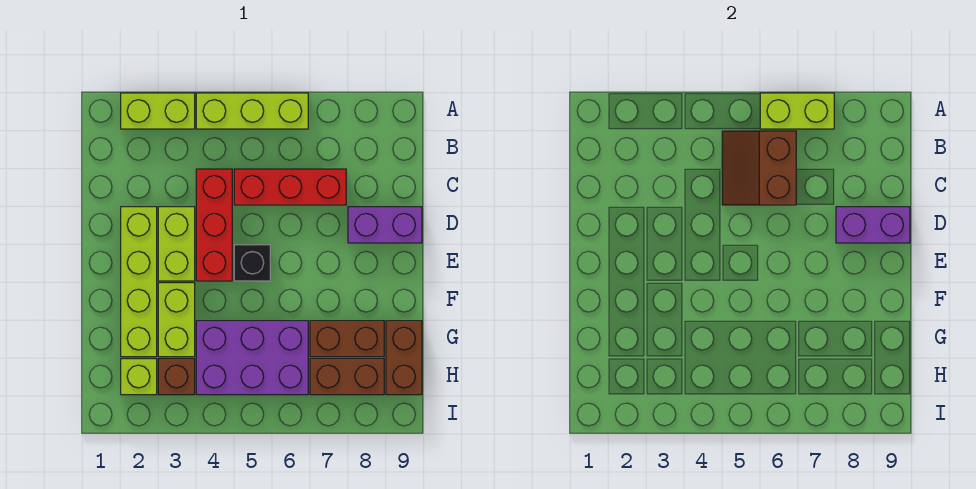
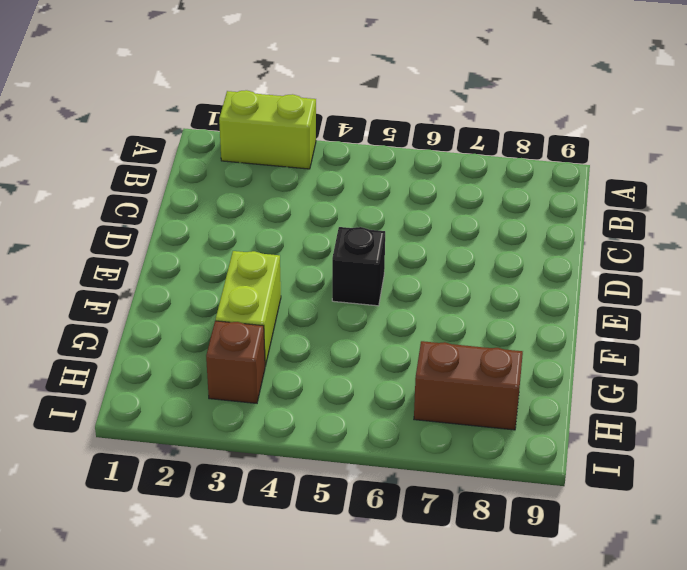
none -> lime brick A4:A6 level 1
none -> red brick C4:E4 level 1
none -> red brick C5:C7 level 1

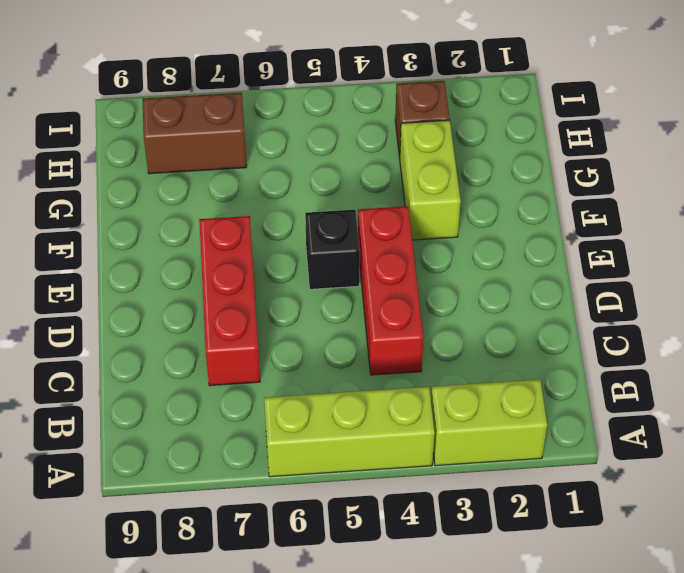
red brick C7:E7 level 1 -> red brick C5:C7 level 1
none -> lime brick D2:G2 level 1
none -> lime brick D3:E3 level 1
none -> purple brick D8:D9 level 1

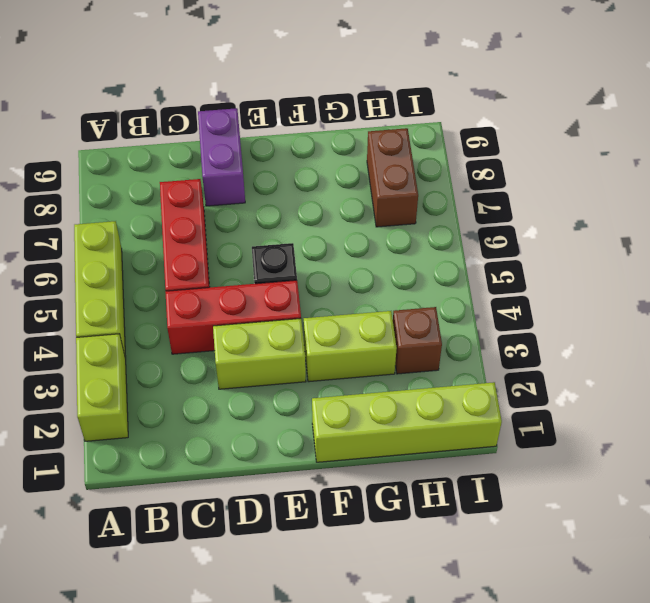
lime brick F1:I1 level 1 -> lime brick D2:G2 level 1
none -> purple brick G4:H6 level 1
none -> brown brick G7:G8 level 1
none -> brown brick G9:H9 level 1

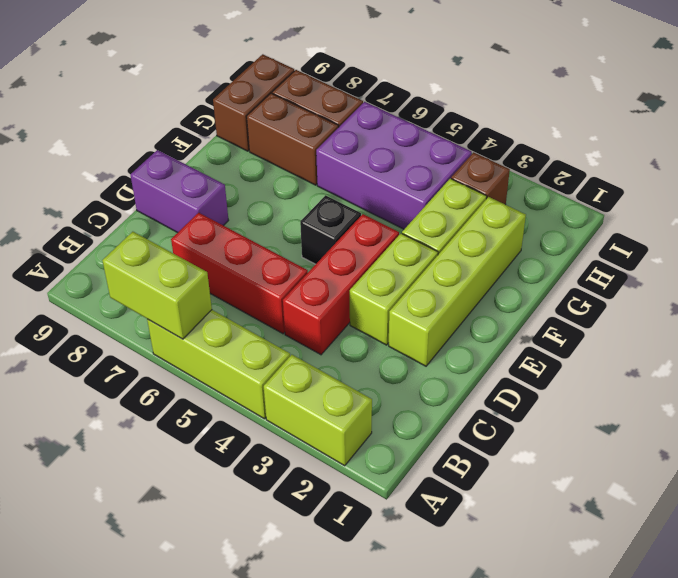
none -> lime brick H2 level 1
none -> brown slope B5:C6 level 2 top 6
none -> purple brick D8:D9 level 2

